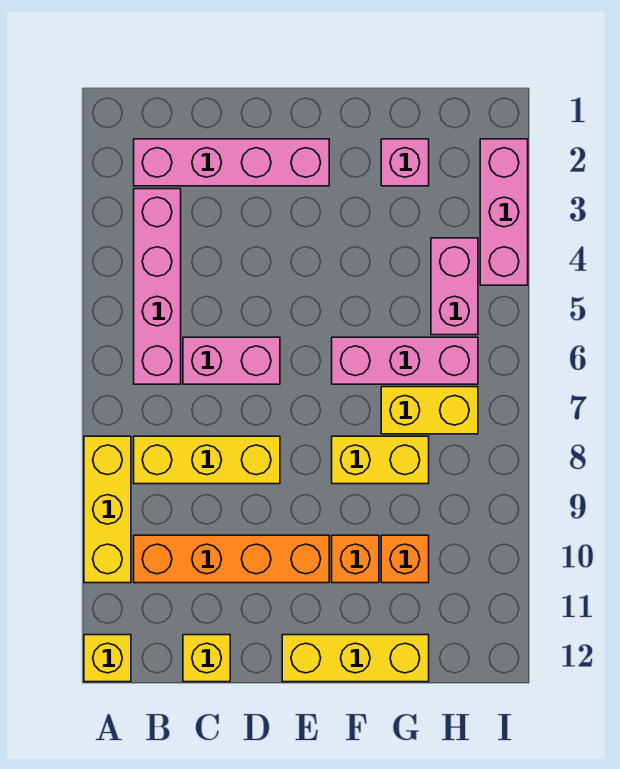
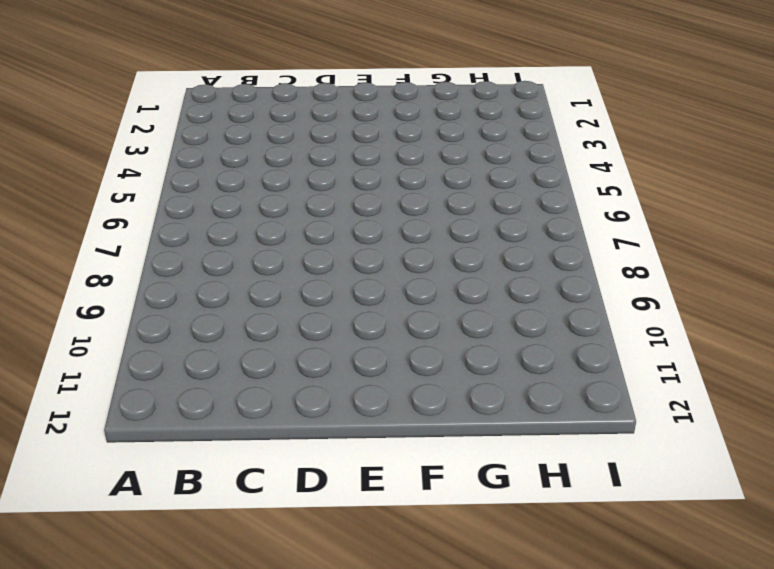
none -> yellow brick A8:A10 level 1
none -> yellow brick A12 level 1
none -> pink brick B2:E2 level 1

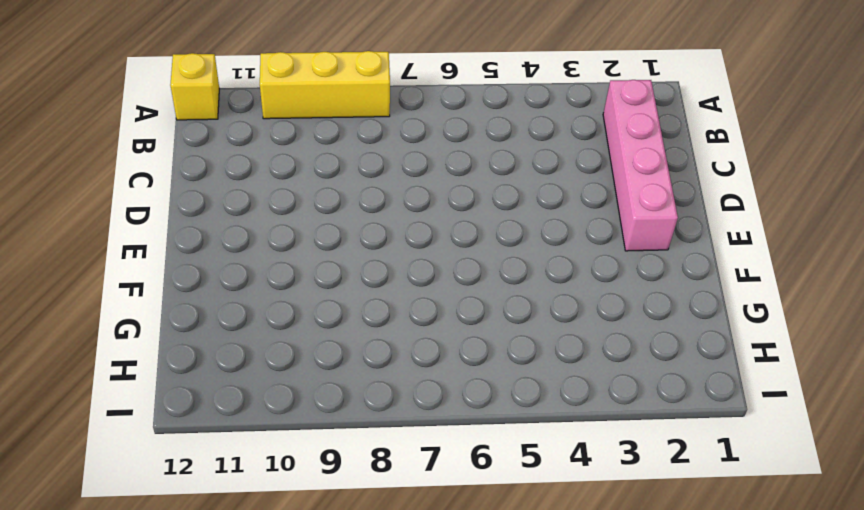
none -> pink brick B3:B6 level 1
none -> yellow brick B8:D8 level 1
none -> orange brick B10:E10 level 1

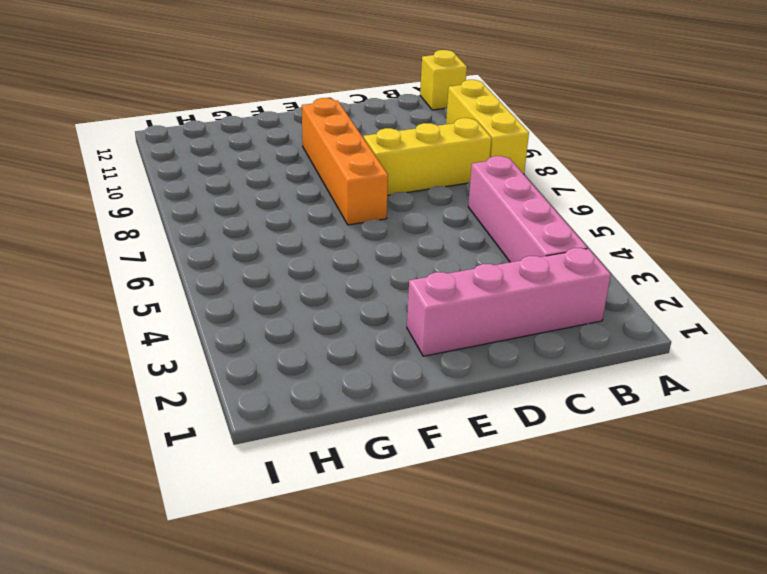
orange brick E7:E10 level 1 -> orange brick B10:E10 level 1
none -> pink brick C6:D6 level 1
none -> yellow brick C12 level 1
none -> yellow brick E12:G12 level 1

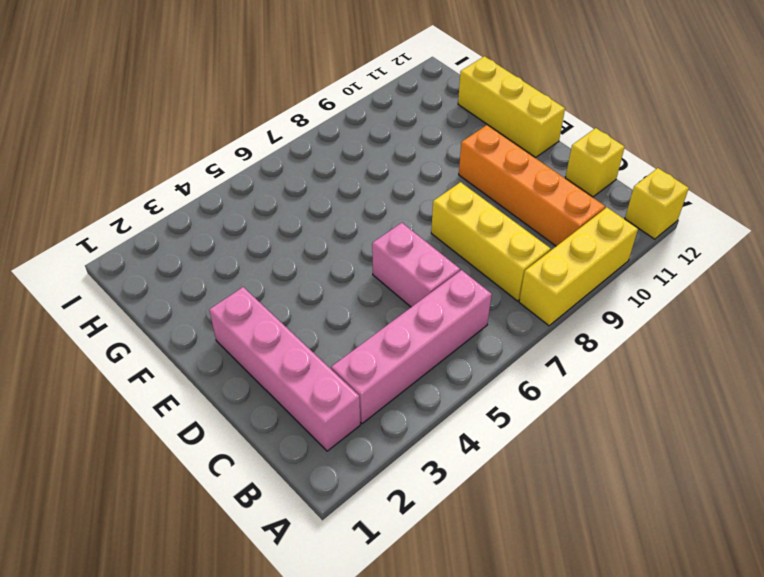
none -> pink brick F6:H6 level 1
none -> yellow brick F8:G8 level 1
none -> orange brick F10 level 1

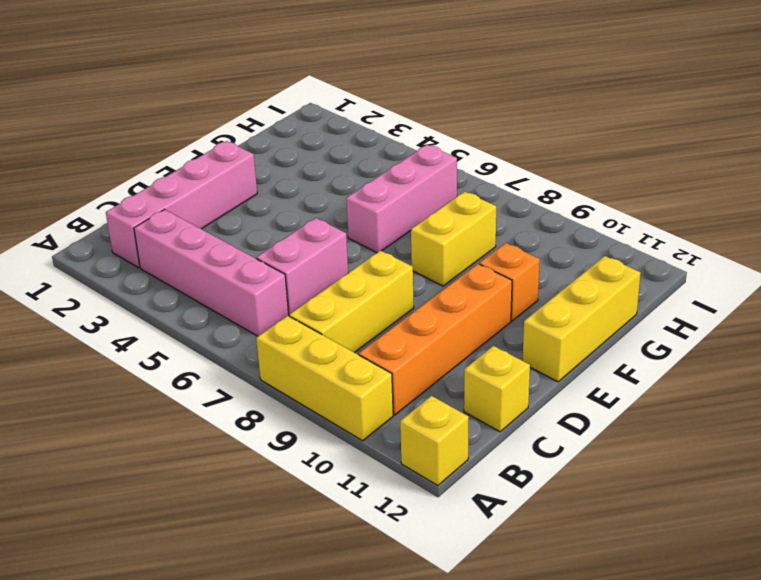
none -> pink brick G2 level 1
none -> yellow brick G7:H7 level 1
none -> orange brick G10 level 1

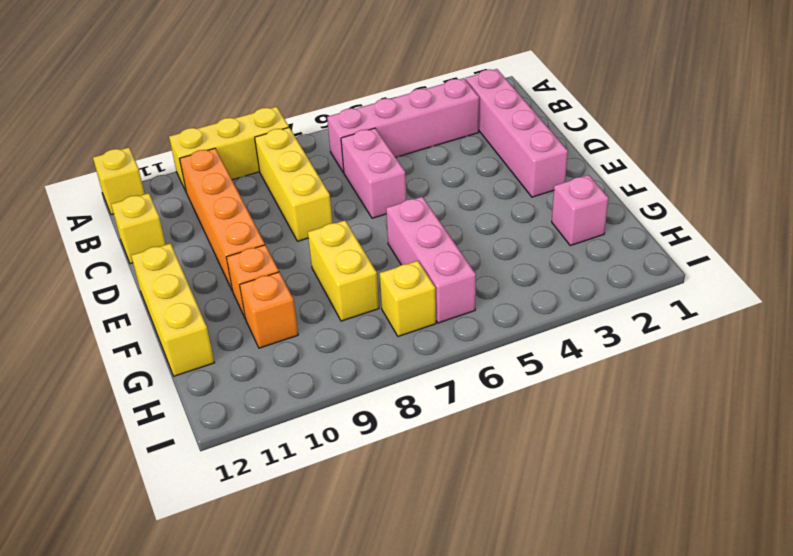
yellow brick H7 level 1 -> yellow brick G7:H7 level 1
none -> pink brick H4:H5 level 1
none -> pink brick I2:I4 level 1

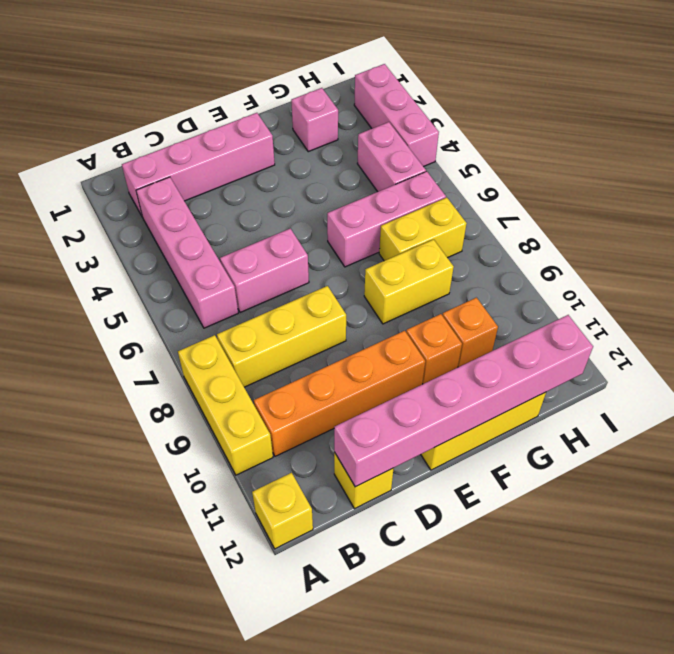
pink brick C12:H12 level 2 -> none

